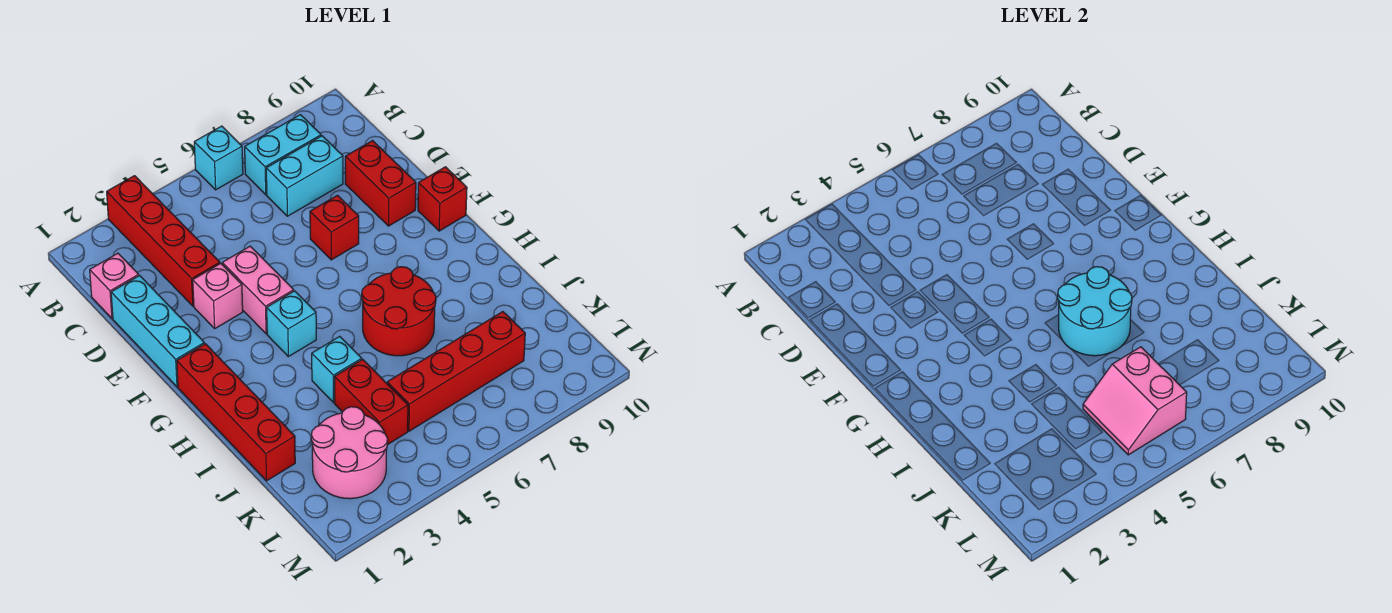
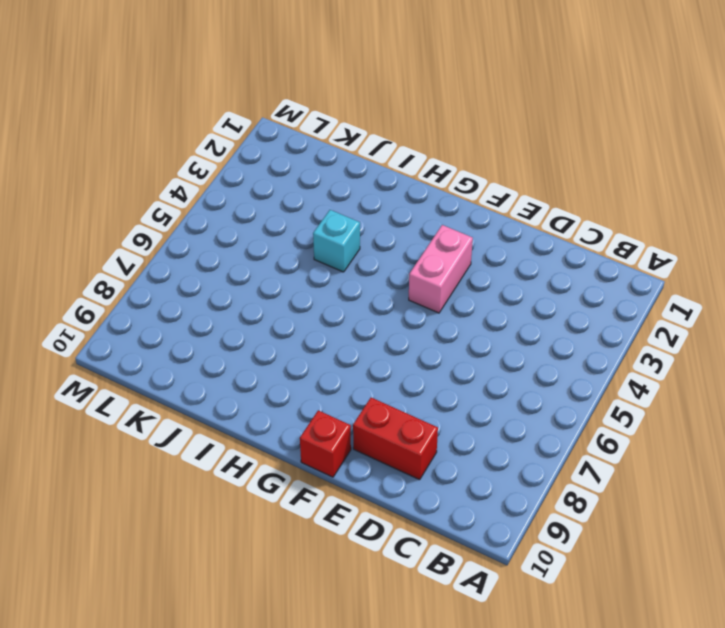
pink brick F3:F4 level 1 -> pink brick E4:F4 level 1
none -> red brick A3:D3 level 1
none -> cyan brick A6 level 1
none -> cyan brick B7:B8 level 1

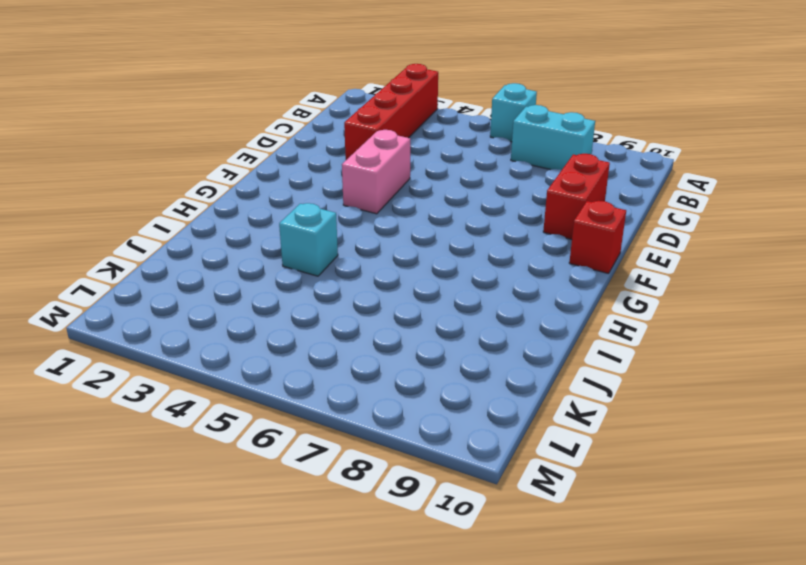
none -> pink brick C1 level 1
none -> cyan brick C7:C8 level 1
none -> cyan brick D1:F1 level 1

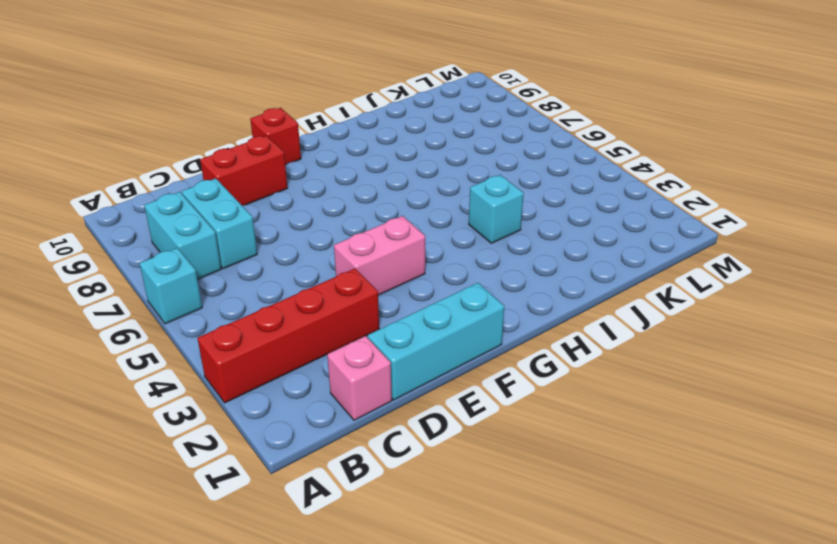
none -> pink brick E3 level 1
none -> red brick E7 level 1
none -> red brick G1:J1 level 1

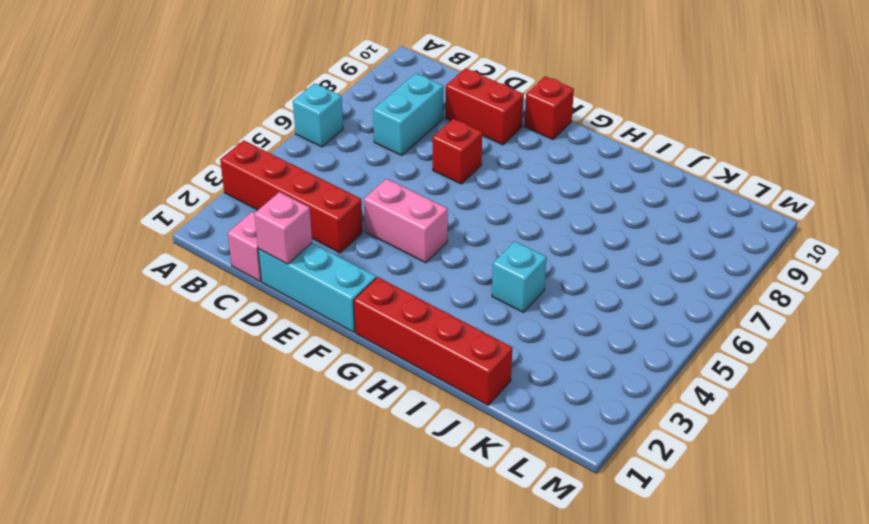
pink brick D1 level 2 -> pink brick E3 level 1
none -> cyan brick B7:B8 level 1
none -> cyan brick G4 level 1
none -> red round brick H6:I7 level 1

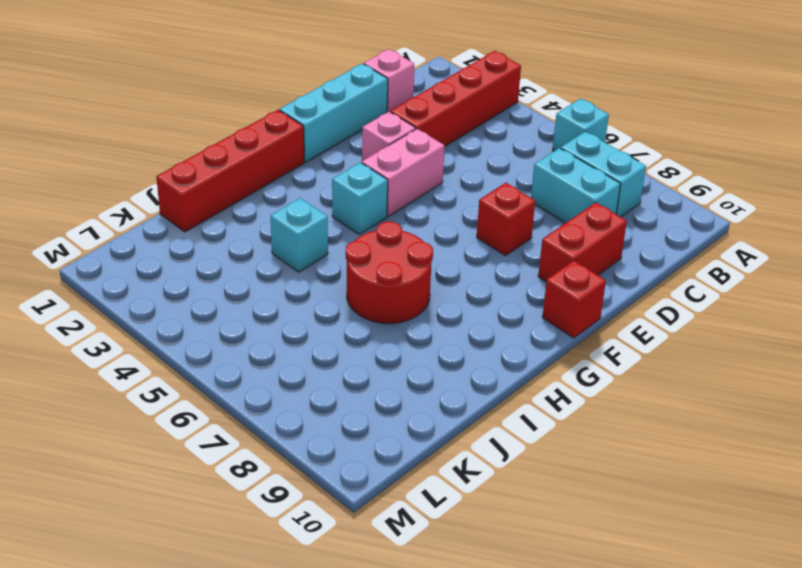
none -> red brick J4:K4 level 1
none -> pink round brick K2:L3 level 1
none -> red brick K5:K8 level 1

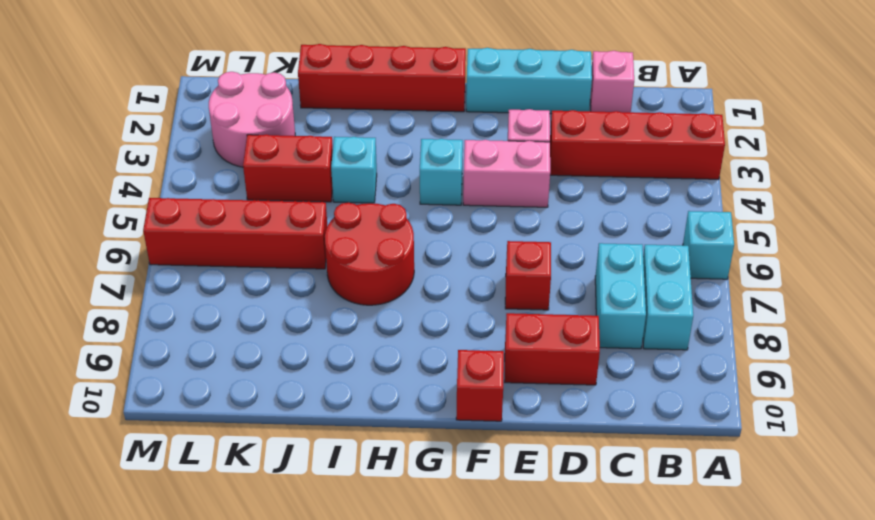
red brick J6:M6 level 1 -> red brick K5:K8 level 1
none -> cyan round brick H6:I7 level 2
none -> pink slope K5:L6 level 2 top 6

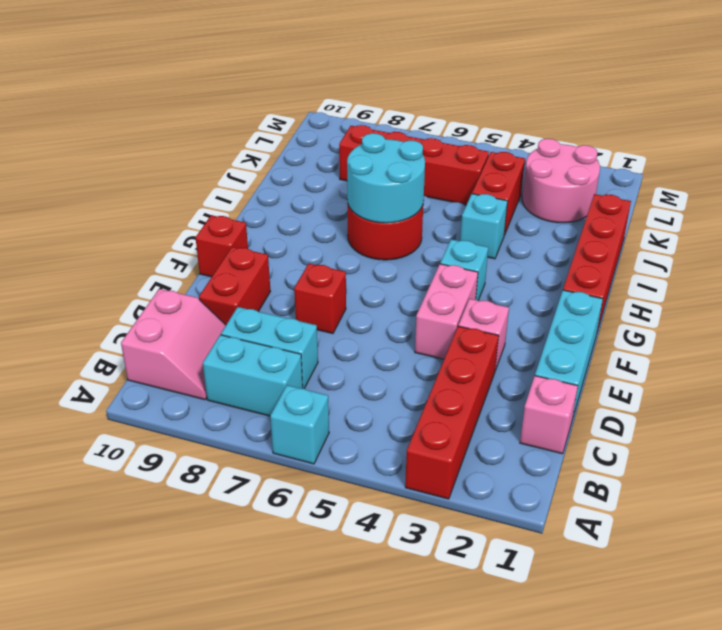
pink slope B9:C10 level 1 top 10 -> pink slope K5:L6 level 2 top 6

